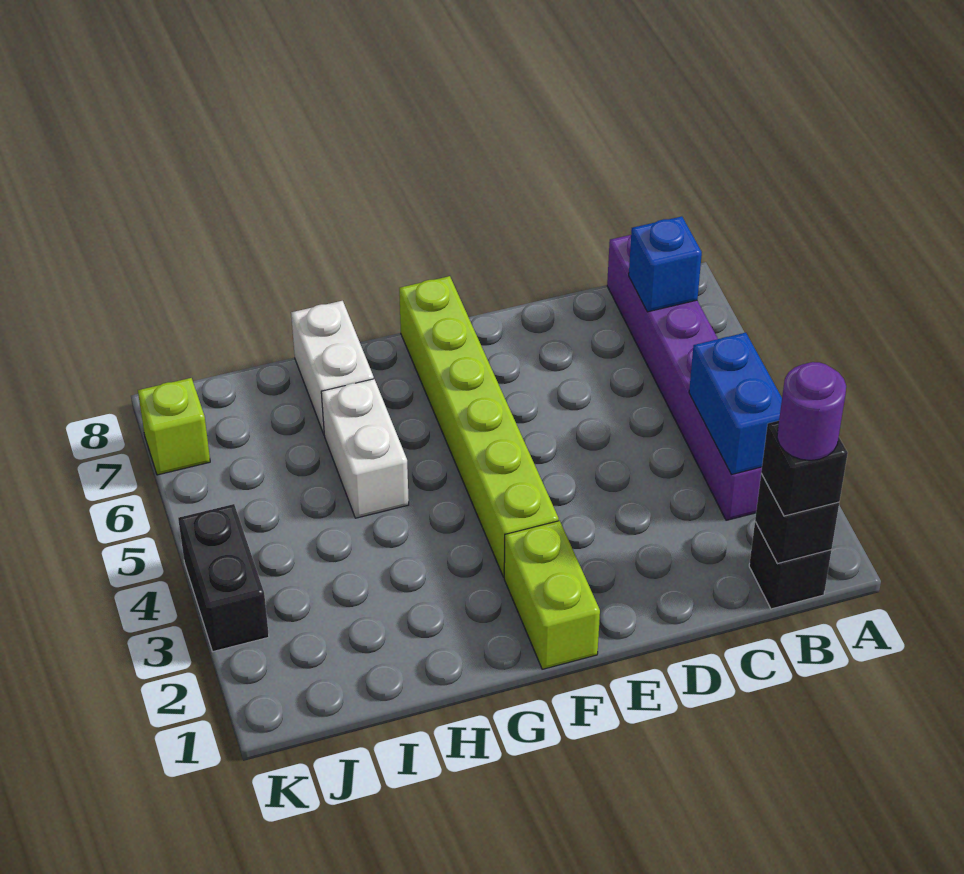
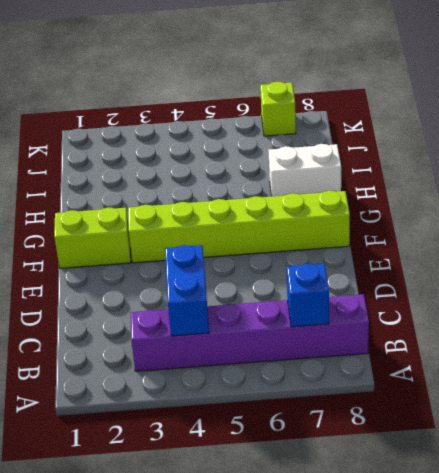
blue brick B4:C4 level 2 -> blue brick B3:B4 level 2
none -> black brick B1 level 1
none -> white brick H5:H6 level 1
none -> black brick K3:K4 level 1

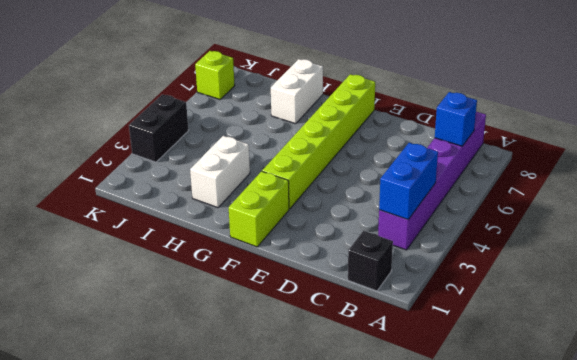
white brick H2:H3 level 1 -> white brick H5:H6 level 1
none -> black brick B1 level 2
none -> black brick B1 level 3
none -> purple round brick B1 level 4

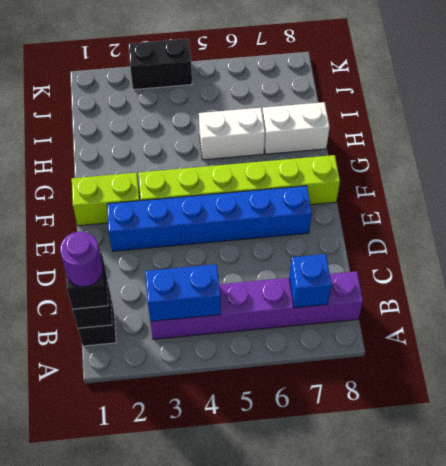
blue brick E2:E7 level 1 -> none
none -> lime brick K7 level 1

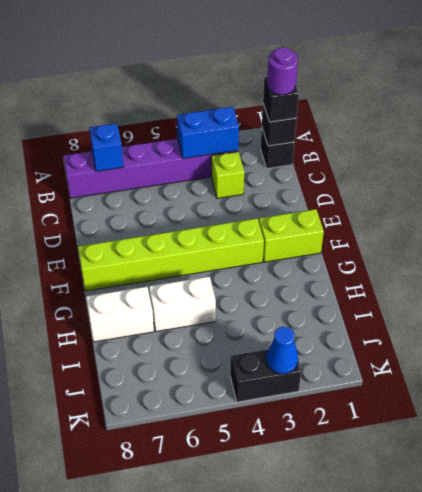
lime brick C3 level 1 -> lime brick K7 level 1
blue cone K3 level 2 -> none

